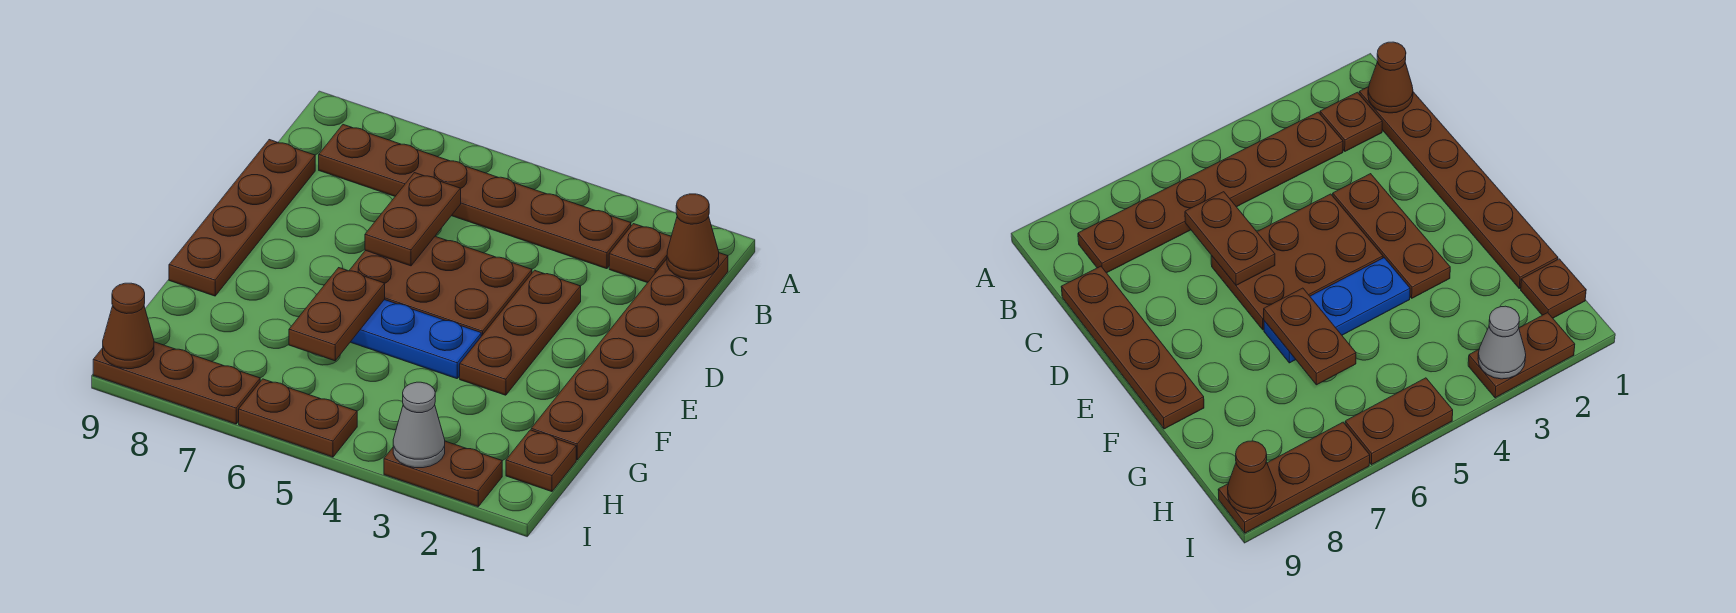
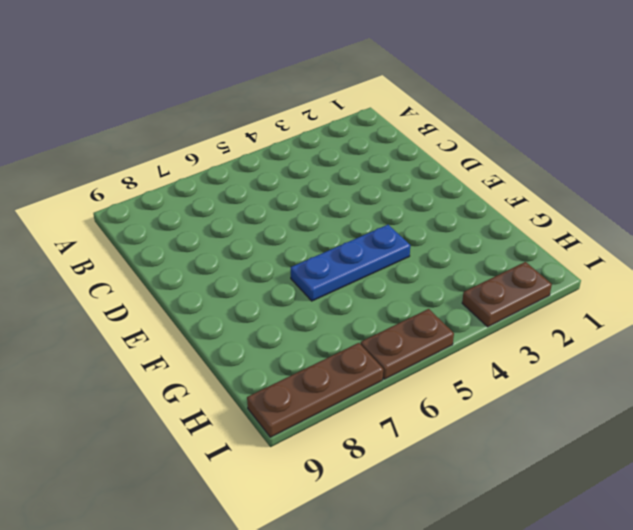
none -> brown plate B1:G1 level 1
none -> brown plate B2 level 1
none -> brown plate B3:B8 level 1

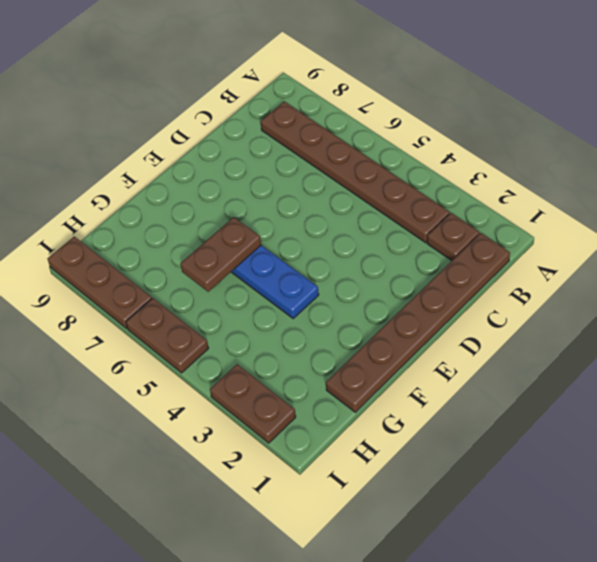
none -> brown plate C9:F9 level 1
none -> brown plate D3:F3 level 1
none -> brown plate D4:E6 level 1

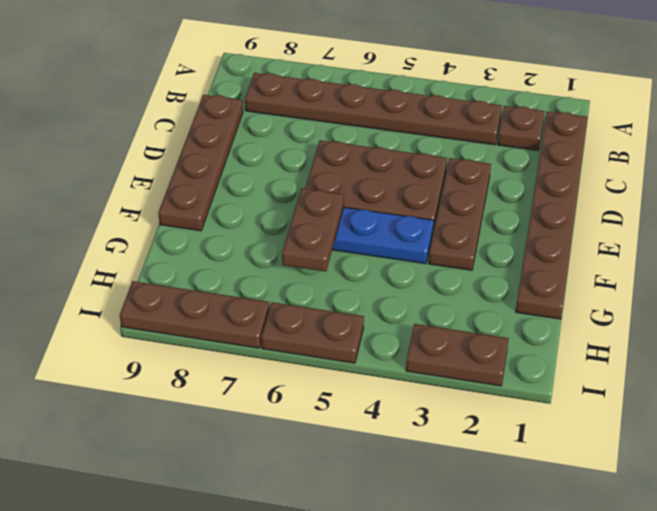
none -> brown plate H1 level 1
none -> brown cone B1 level 2
none -> brown plate C6:D6 level 2

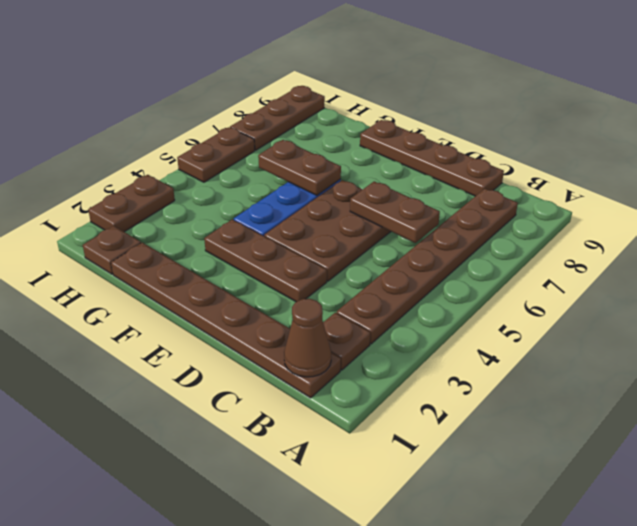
none -> grey cone I3 level 2
none -> brown cone I9 level 2

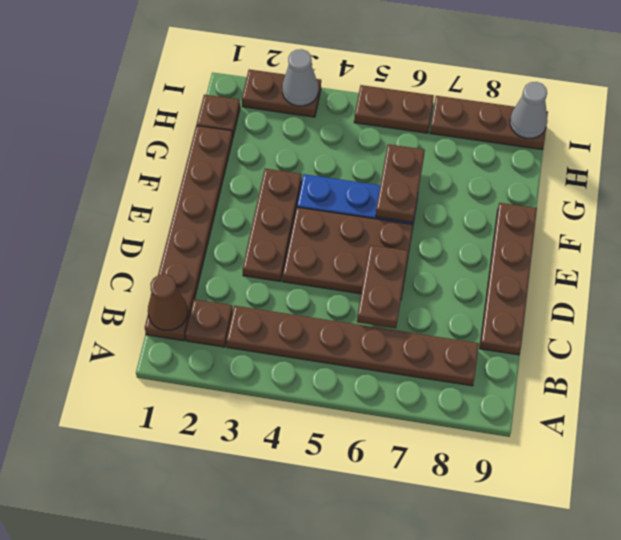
grey cone I9 level 2 -> brown cone I9 level 2

